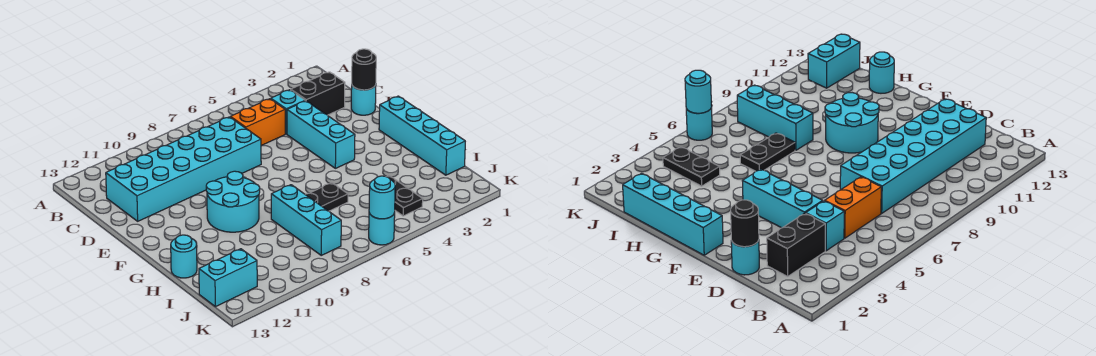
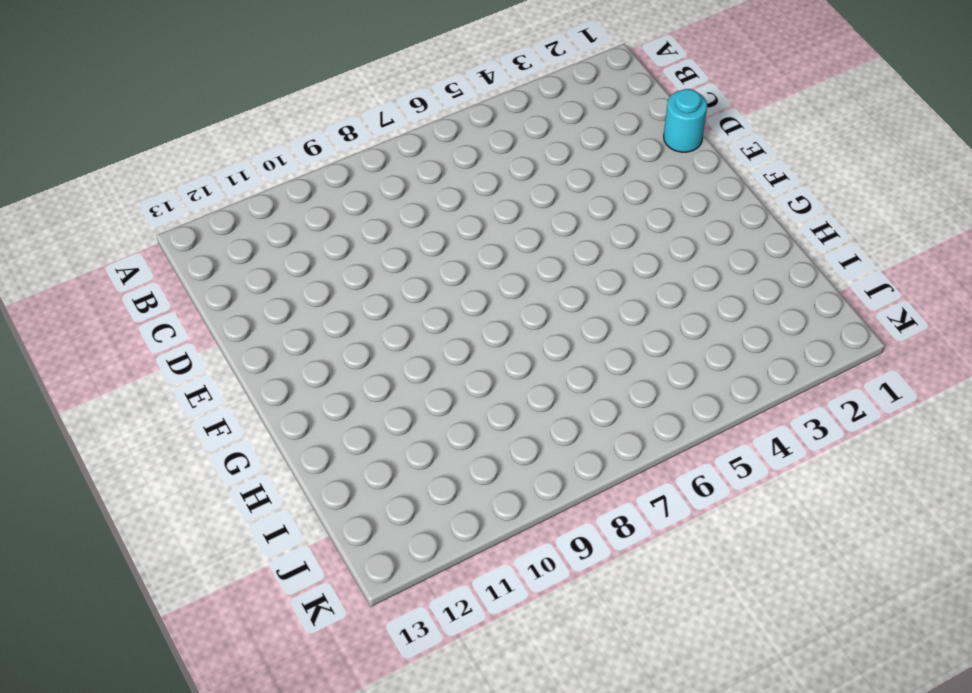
none -> black brick C2:C3 level 1
none -> cyan brick C4 level 1
none -> orange brick C5:C6 level 1

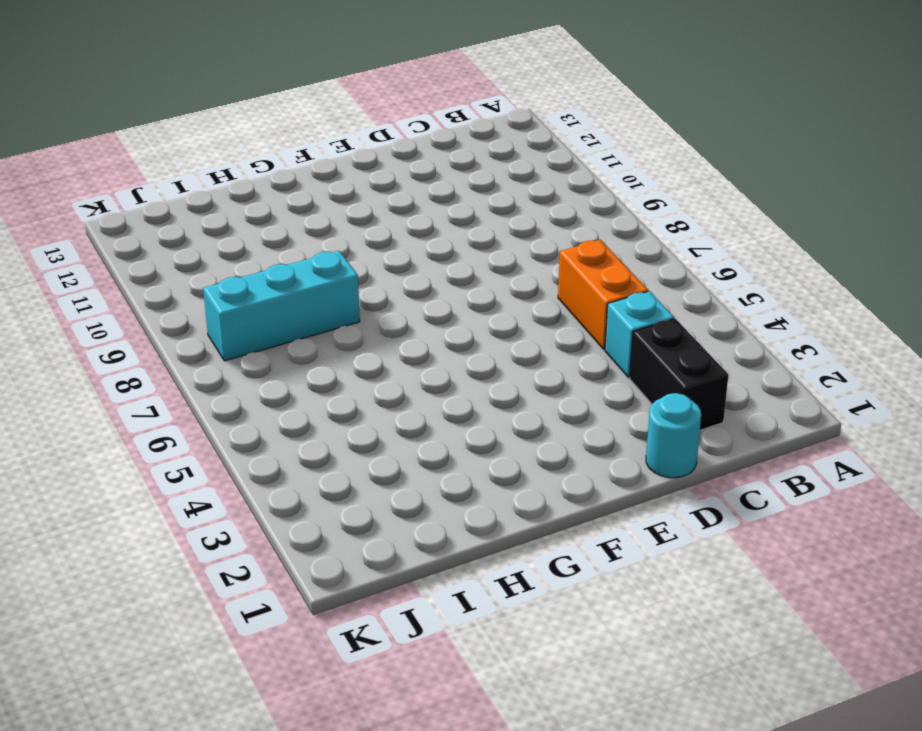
none -> cyan brick C7:D12 level 1
none -> cyan brick D4:F4 level 1
none -> cyan brick F1:I1 level 1

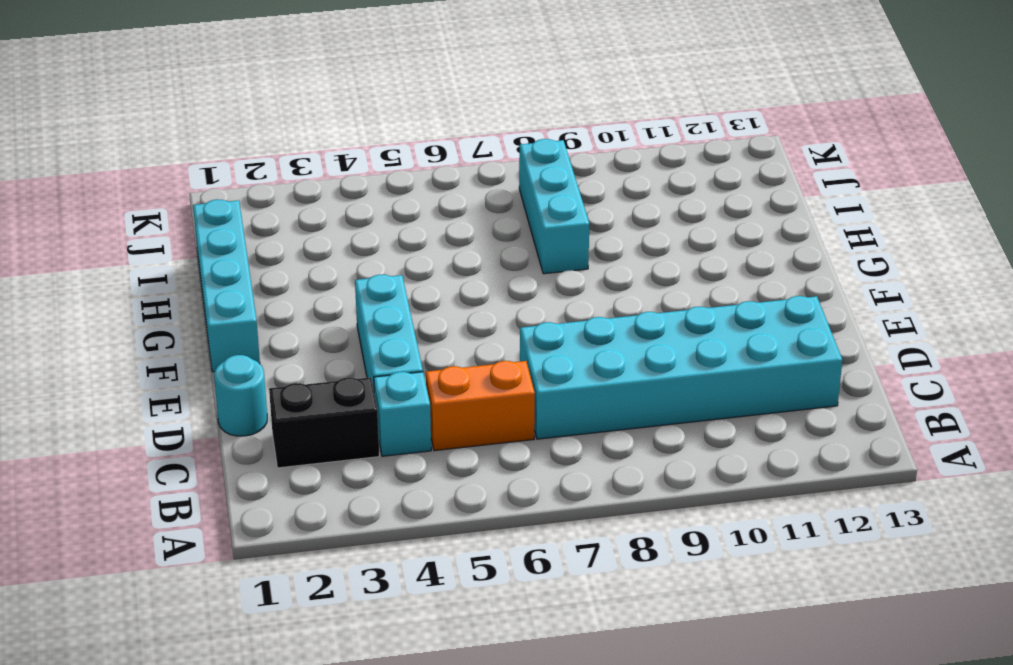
none -> cyan round brick F9:G10 level 1
none -> black plate H6:H7 level 1
none -> cyan round brick H13 level 1

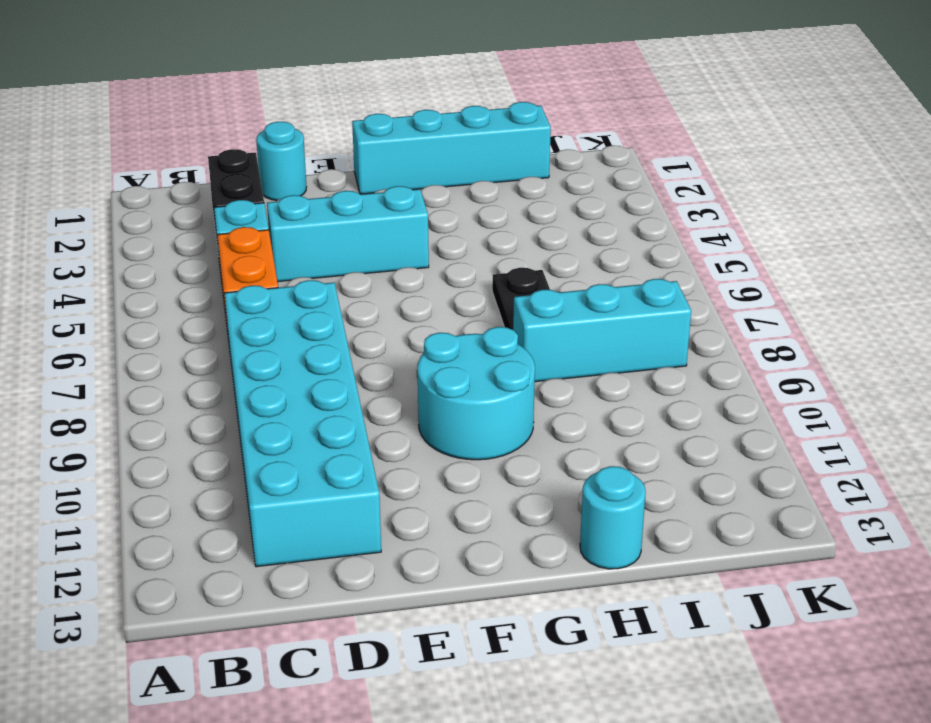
none -> black plate I4:J4 level 1
none -> cyan brick J12:J13 level 1
none -> cyan round brick K6 level 1

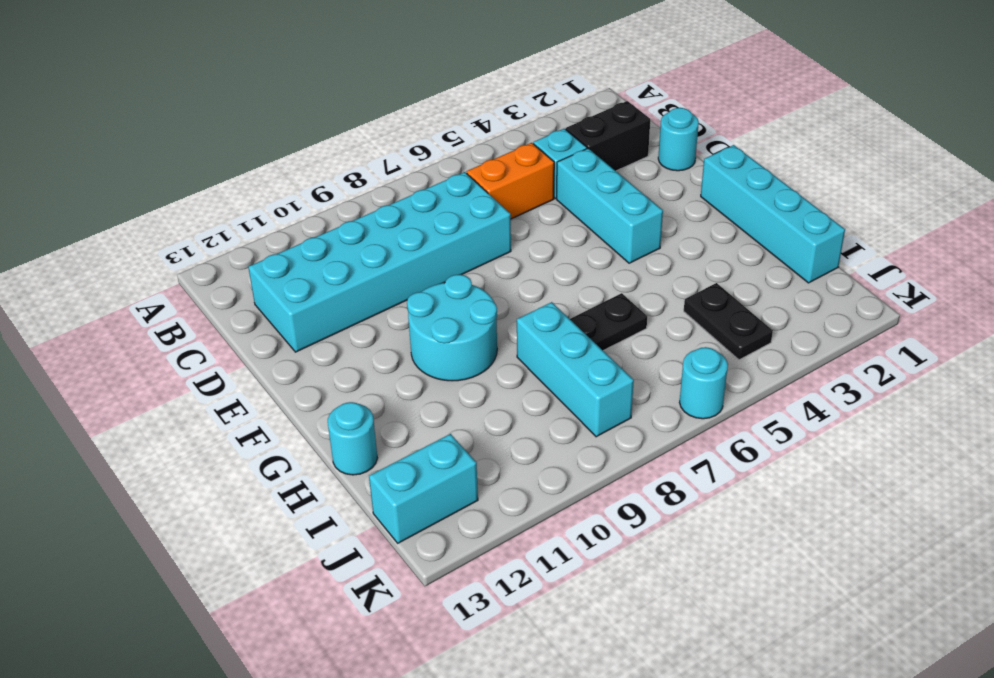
none -> black round brick D1 level 2
none -> cyan round brick K6 level 2

